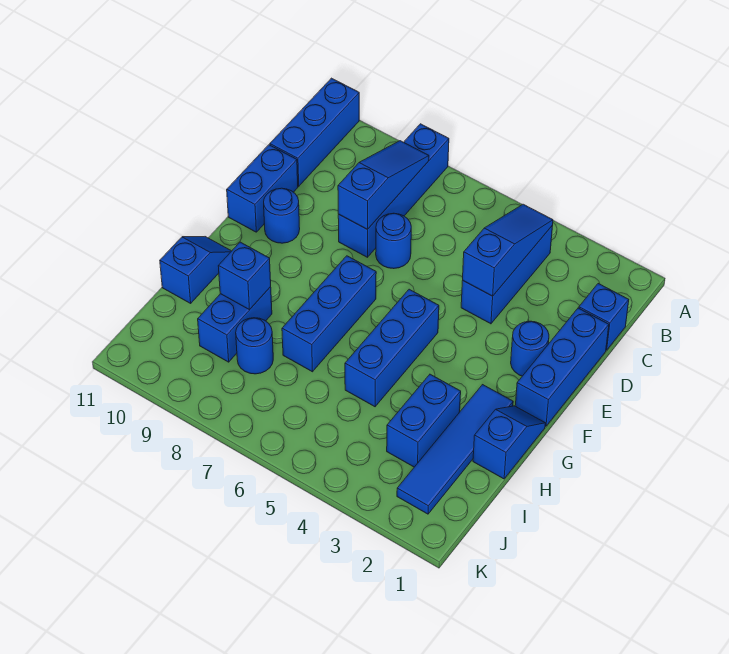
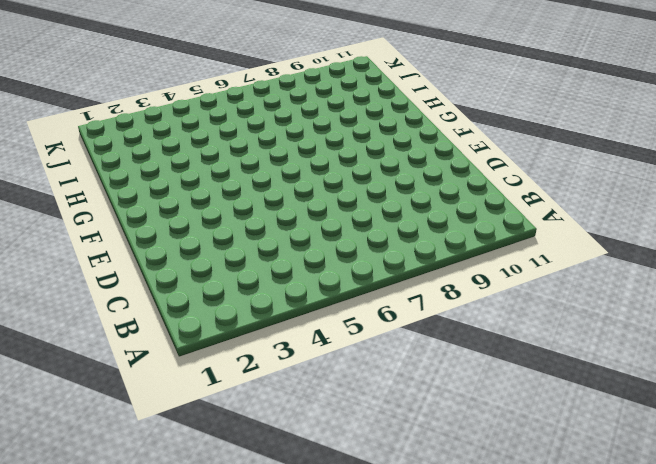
none -> blue brick A8:D8 level 1
none -> blue brick A11:C11 level 1
none -> blue brick B4:D4 level 1

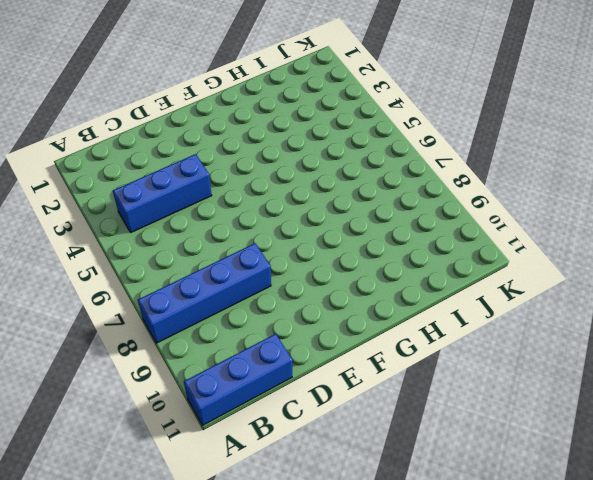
none -> blue brick C1 level 1
none -> blue brick D1:F1 level 1
none -> blue round brick D7 level 1

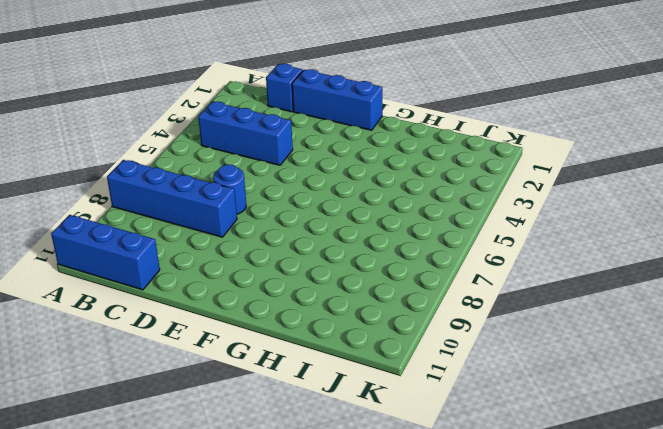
none -> blue brick D11:E11 level 1
none -> blue round brick E2 level 1
none -> blue round brick E10 level 1

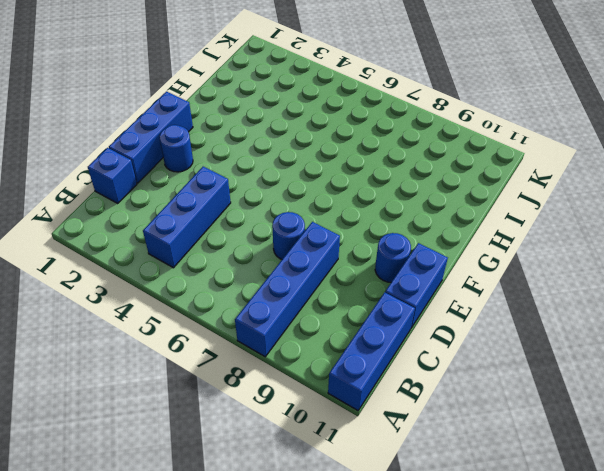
none -> blue brick F5:H5 level 1
none -> blue brick F7:H7 level 1
none -> blue slope G1:H1 level 1 top H

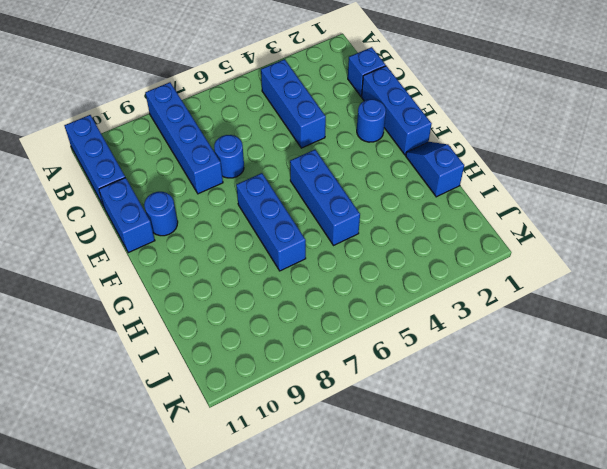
none -> blue tile G2:J2 level 1
none -> blue slope G11:H11 level 1 top H
none -> blue brick H3:I3 level 1

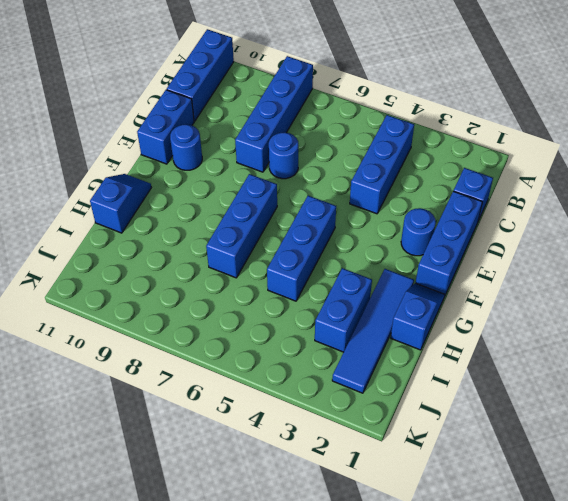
none -> blue brick H9:I9 level 1
none -> blue round brick I8 level 1
none -> blue slope B4:D4 level 2 top D

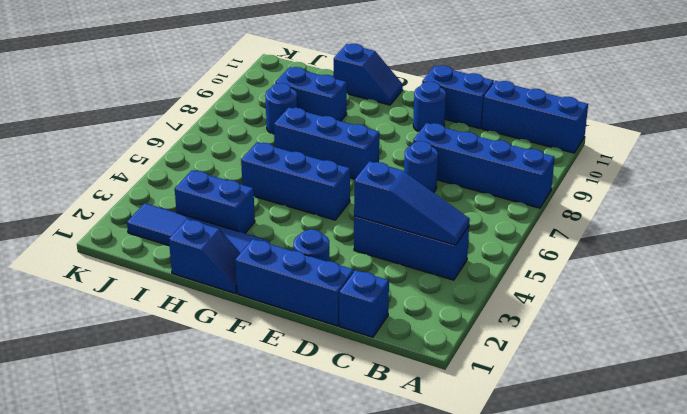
none -> blue slope B8:D8 level 2 top D
none -> blue brick H9 level 2

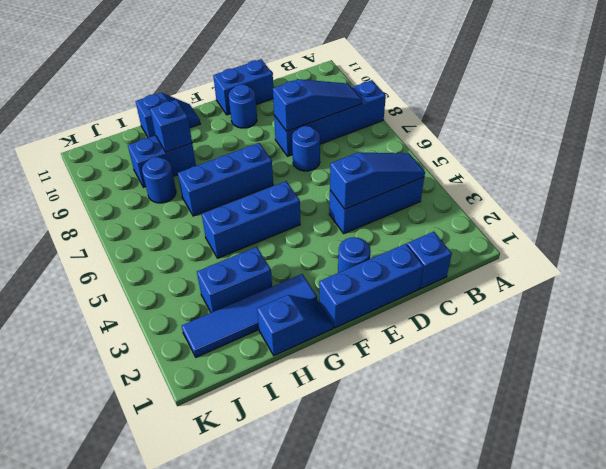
none -> blue brick A11:C11 level 1

